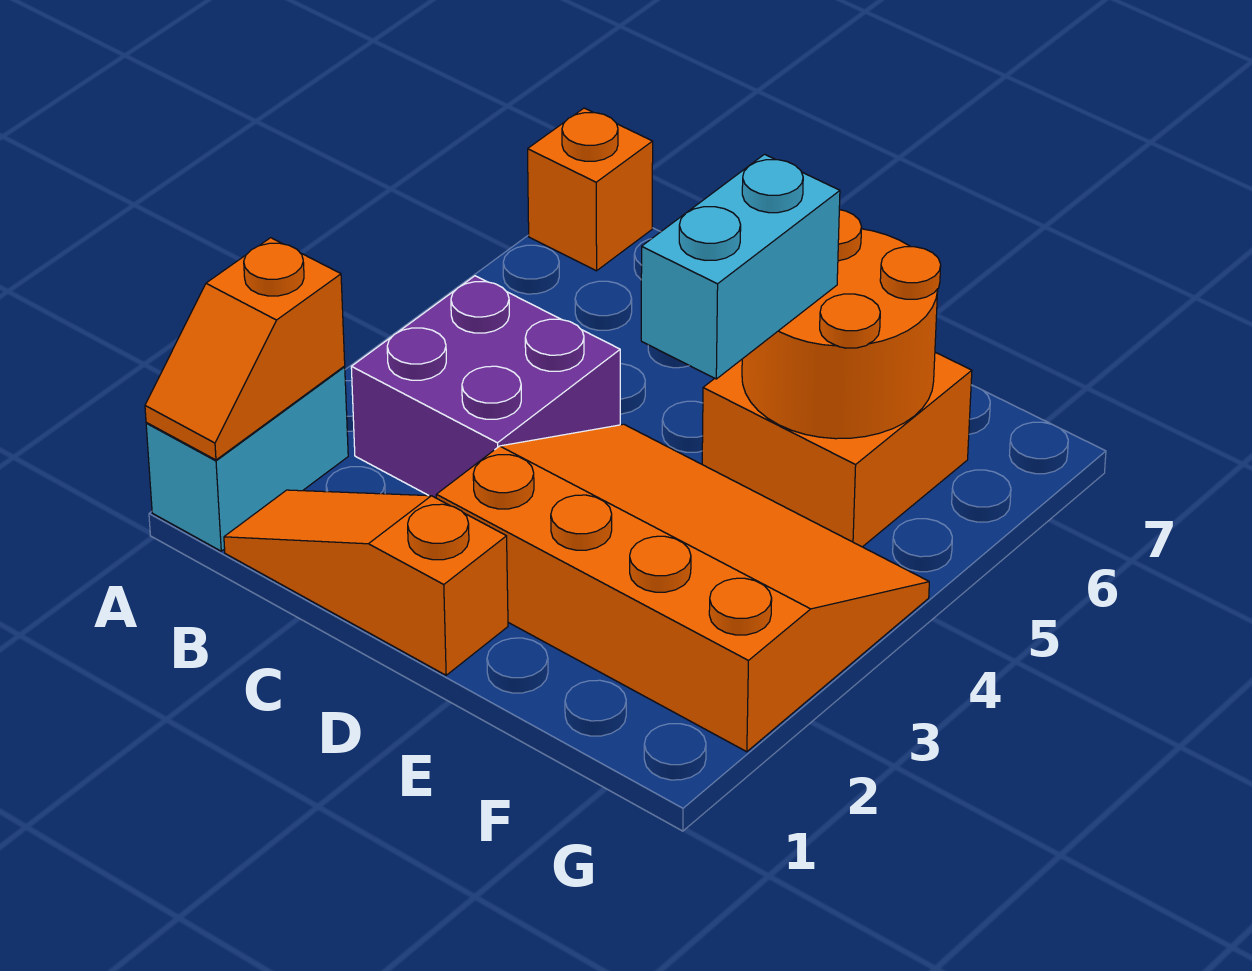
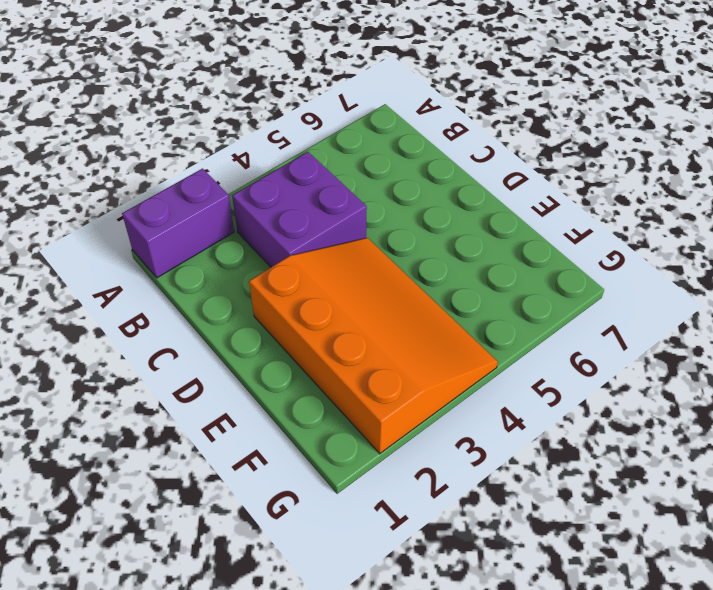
purple brick A1:A2 level 1 -> cyan brick A1:A2 level 1
none -> orange brick A7 level 1
none -> orange slope B1:D1 level 1 top D

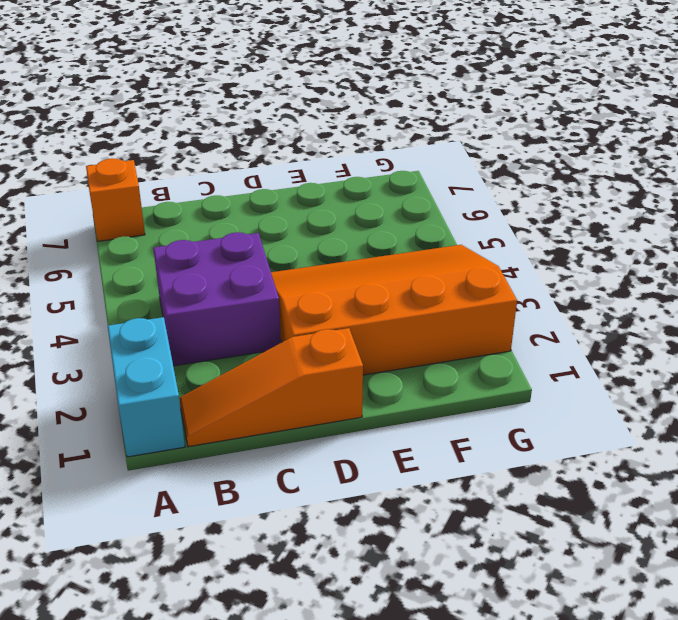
none -> orange brick E5:F6 level 1
none -> orange slope A1:A2 level 2 top 2

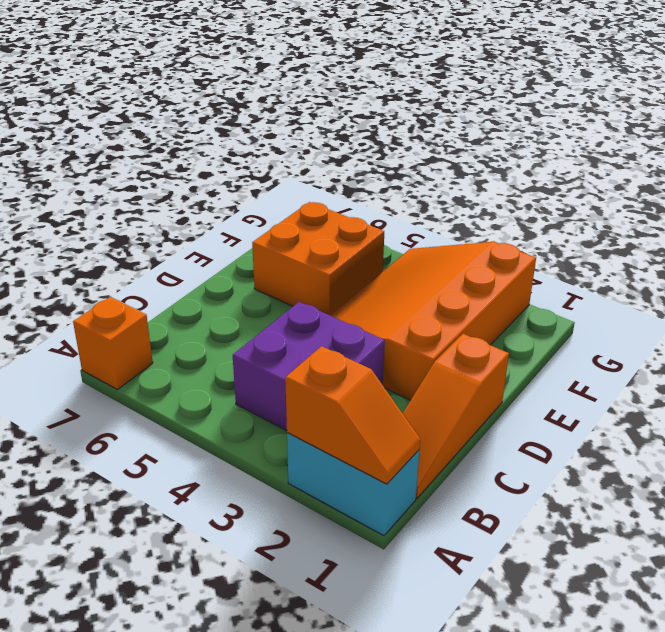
none -> orange round brick E5:F6 level 2
none -> cyan brick E4:E5 level 3

